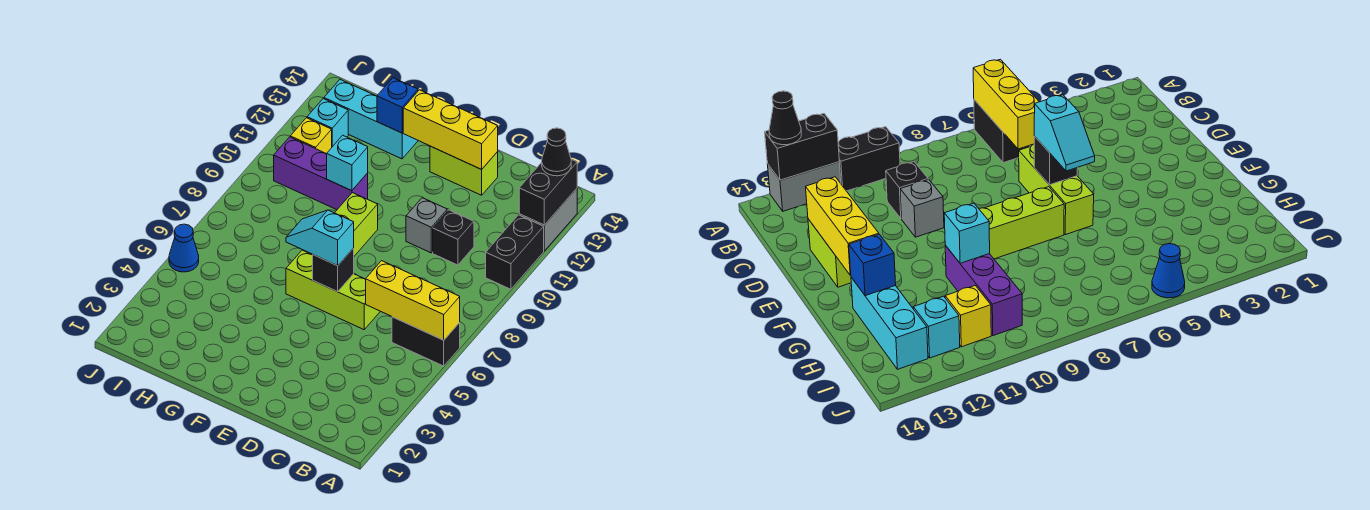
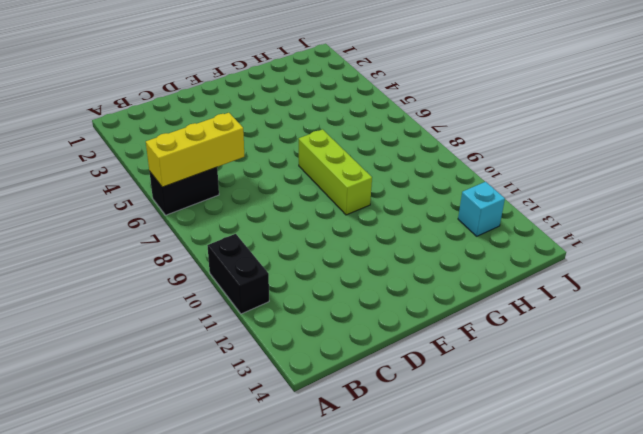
none -> grey brick A12:A13 level 1
none -> black brick C10 level 1
none -> lime brick D6:F6 level 1

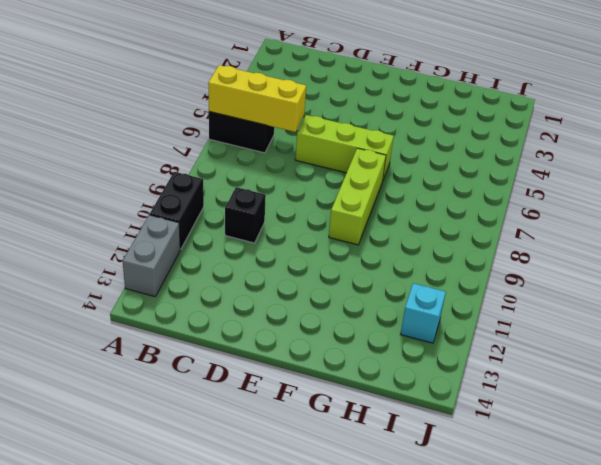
none -> grey brick D10 level 1
none -> lime brick D13:E13 level 1
none -> purple brick G10:I10 level 1

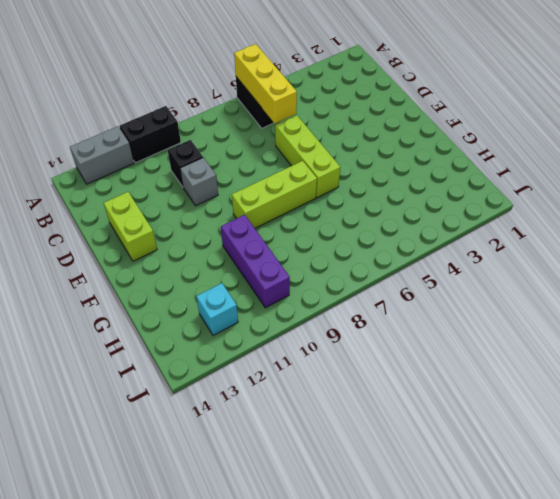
none -> cyan brick G13:I13 level 1
none -> yellow brick I11 level 1
none -> blue cone J5 level 1

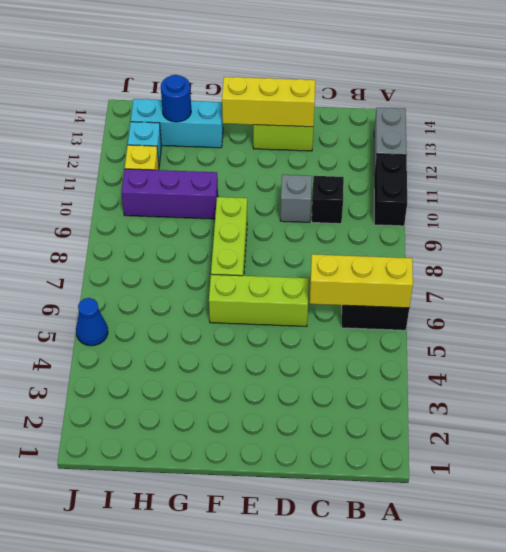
blue round brick H13 level 2 -> none
none -> black brick A12:A13 level 2
none -> black brick E6 level 2
none -> cyan brick G10 level 2

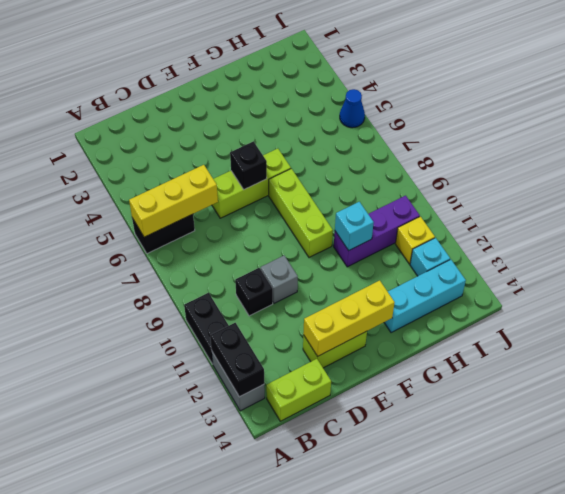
lime brick B14:C14 level 1 -> none
none -> blue brick G13 level 2
none -> black cone A13 level 3
none -> cyan slope E6:F6 level 3 top E

